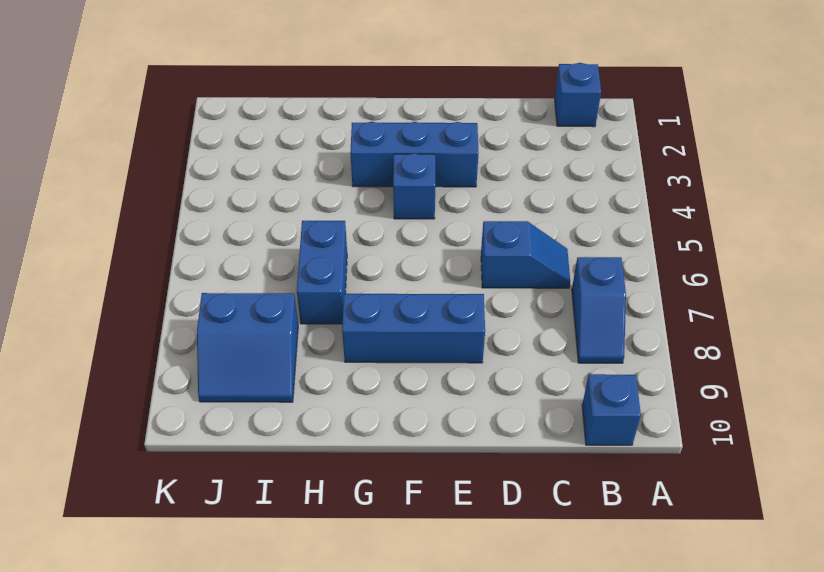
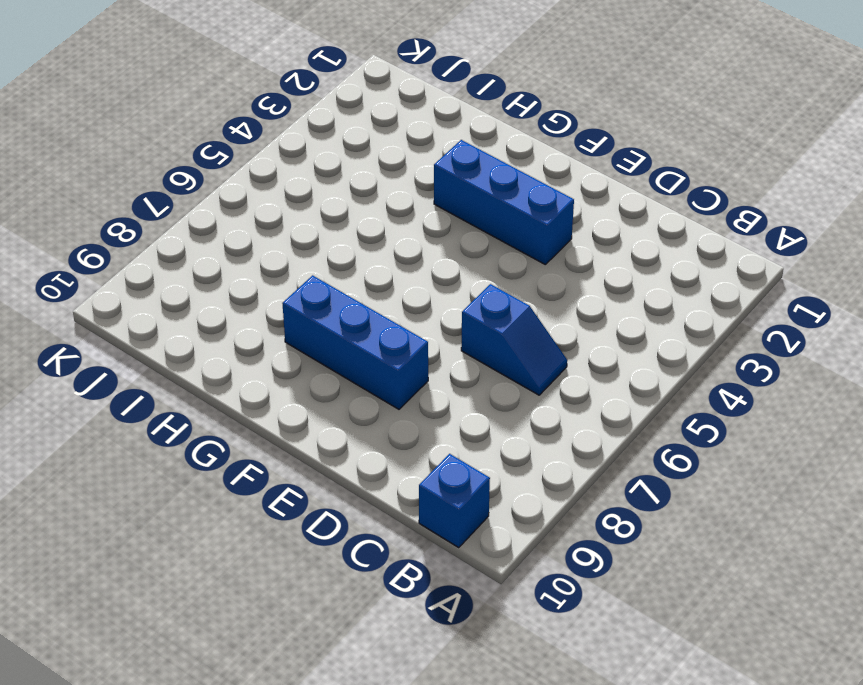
none -> blue brick B1 level 1
none -> blue slope B7:B8 level 1 top 7

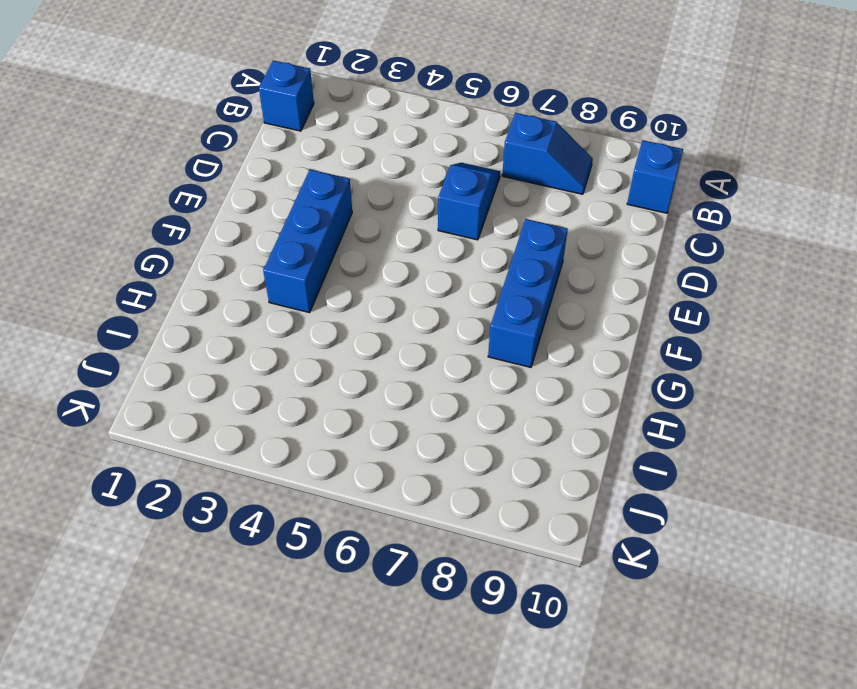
none -> blue brick F4 level 1
none -> blue brick H6:H7 level 1

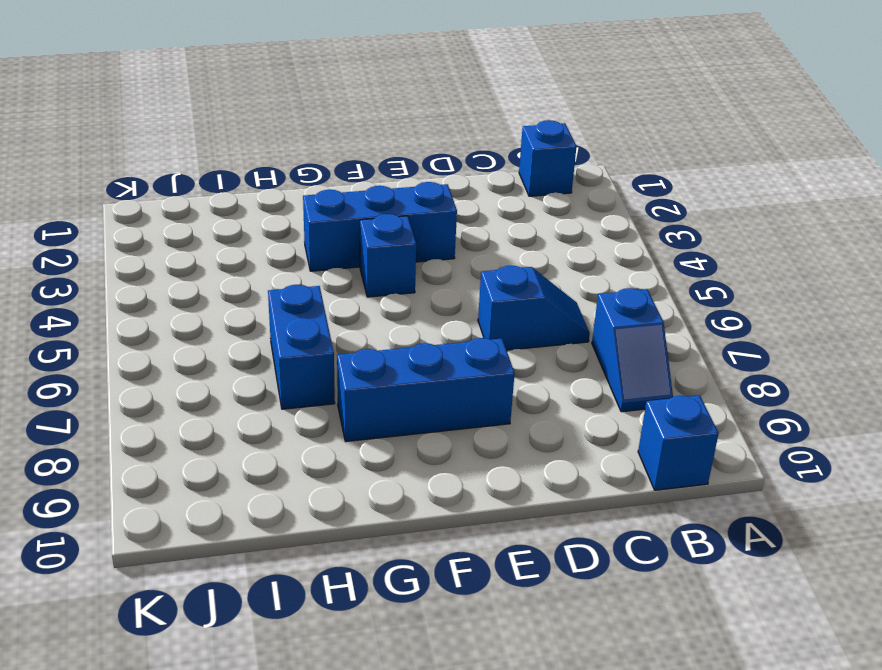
none -> blue slope I8:J9 level 1 top 8

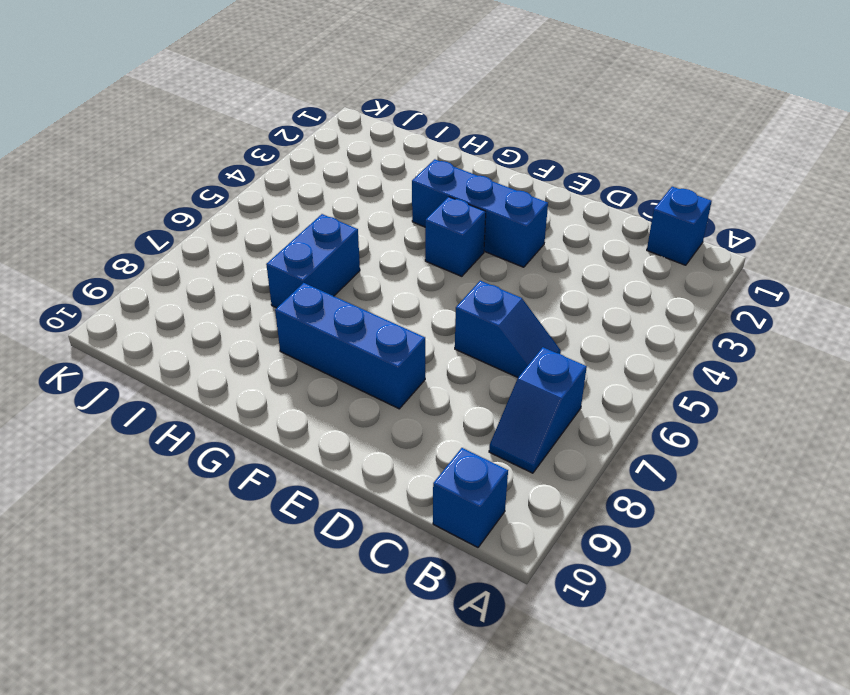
none -> blue slope I8:J9 level 1 top 8

